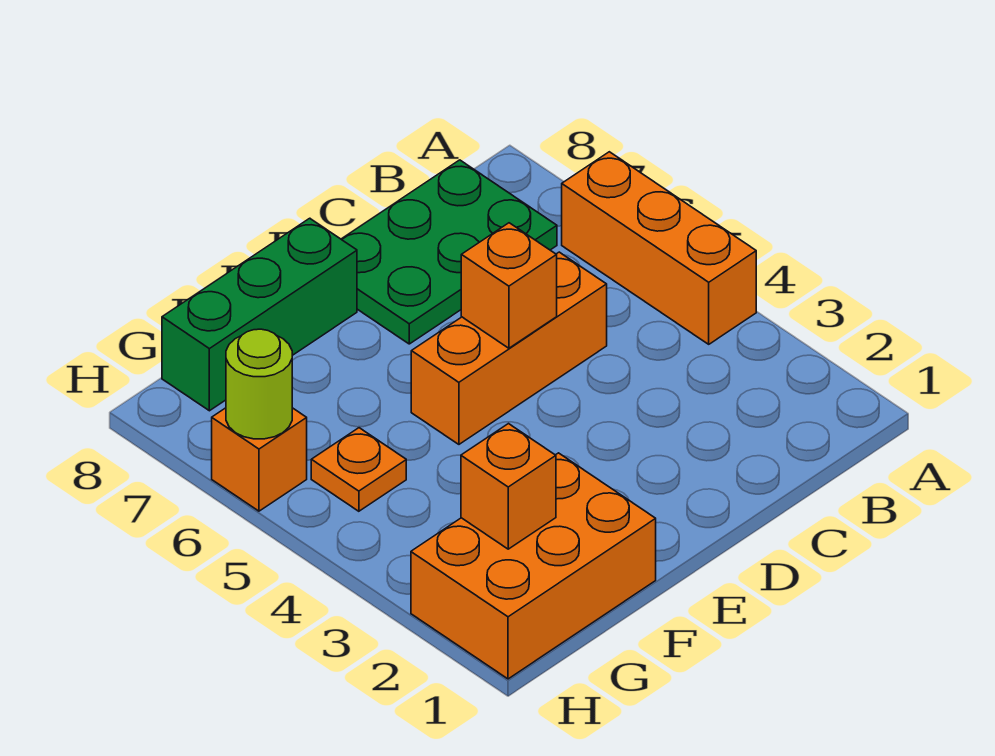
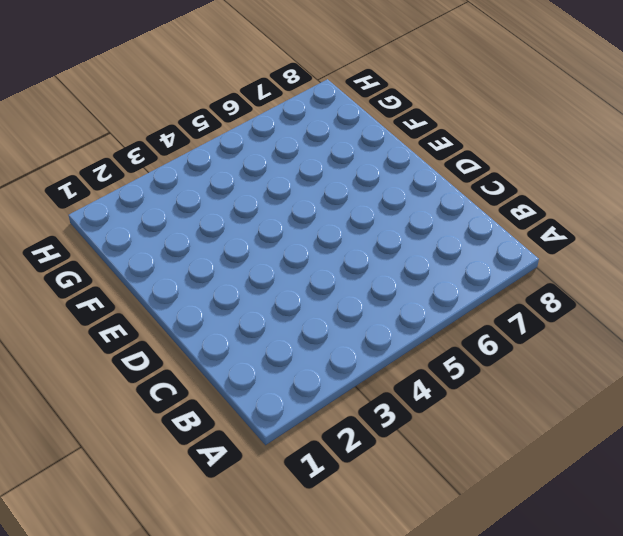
none -> orange brick A4:A6 level 1
none -> green plate B7:D8 level 1

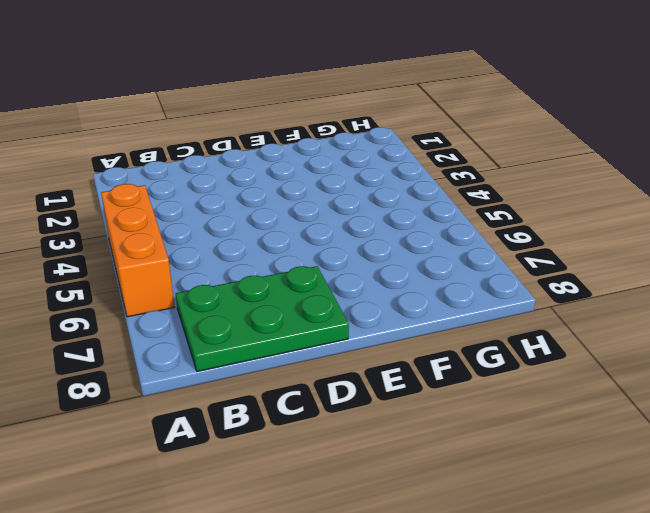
none -> orange brick C5:E5 level 1
none -> green brick E8:G8 level 1

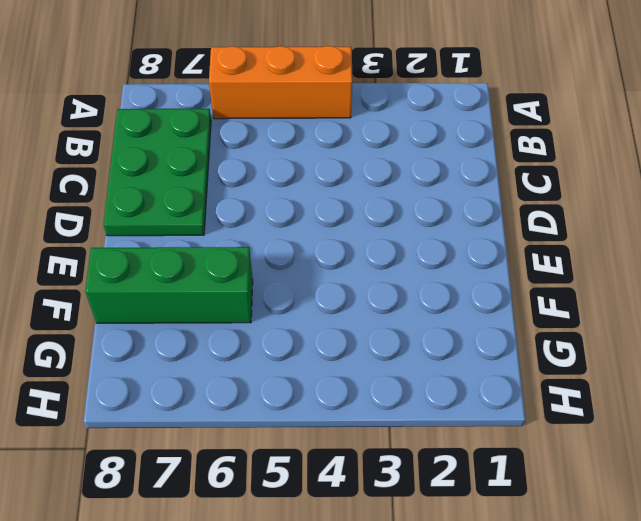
green brick F6:F8 level 1 -> green brick E8:G8 level 1
none -> orange brick C5:E5 level 1
none -> orange brick F1:H2 level 1

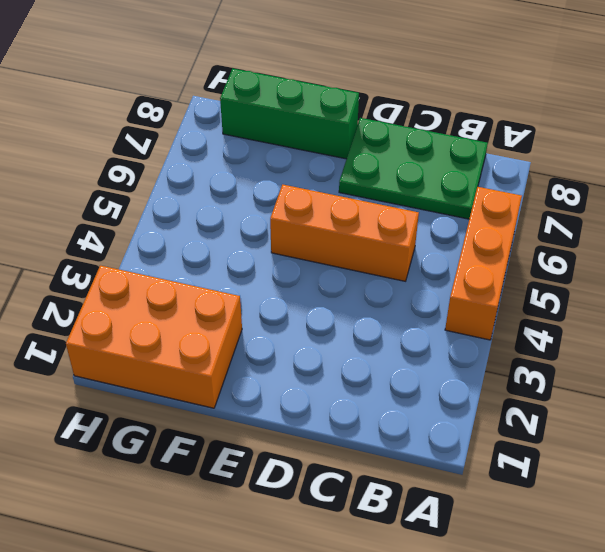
none -> orange plate G5 level 1
none -> orange brick H6 level 1

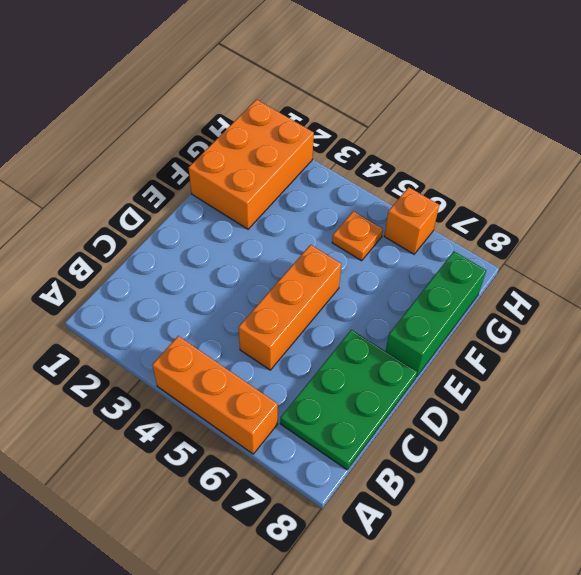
none -> orange brick D5 level 2
none -> orange brick G2 level 2

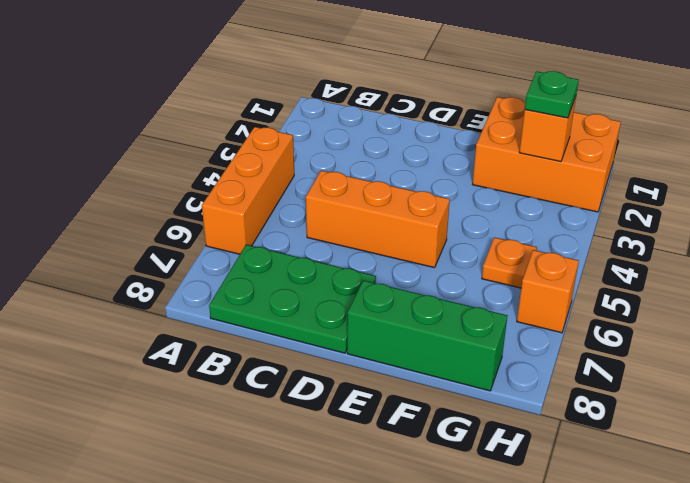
green plate G2 level 3 -> none
none -> orange brick D5 level 2
none -> lime round brick H6 level 2

